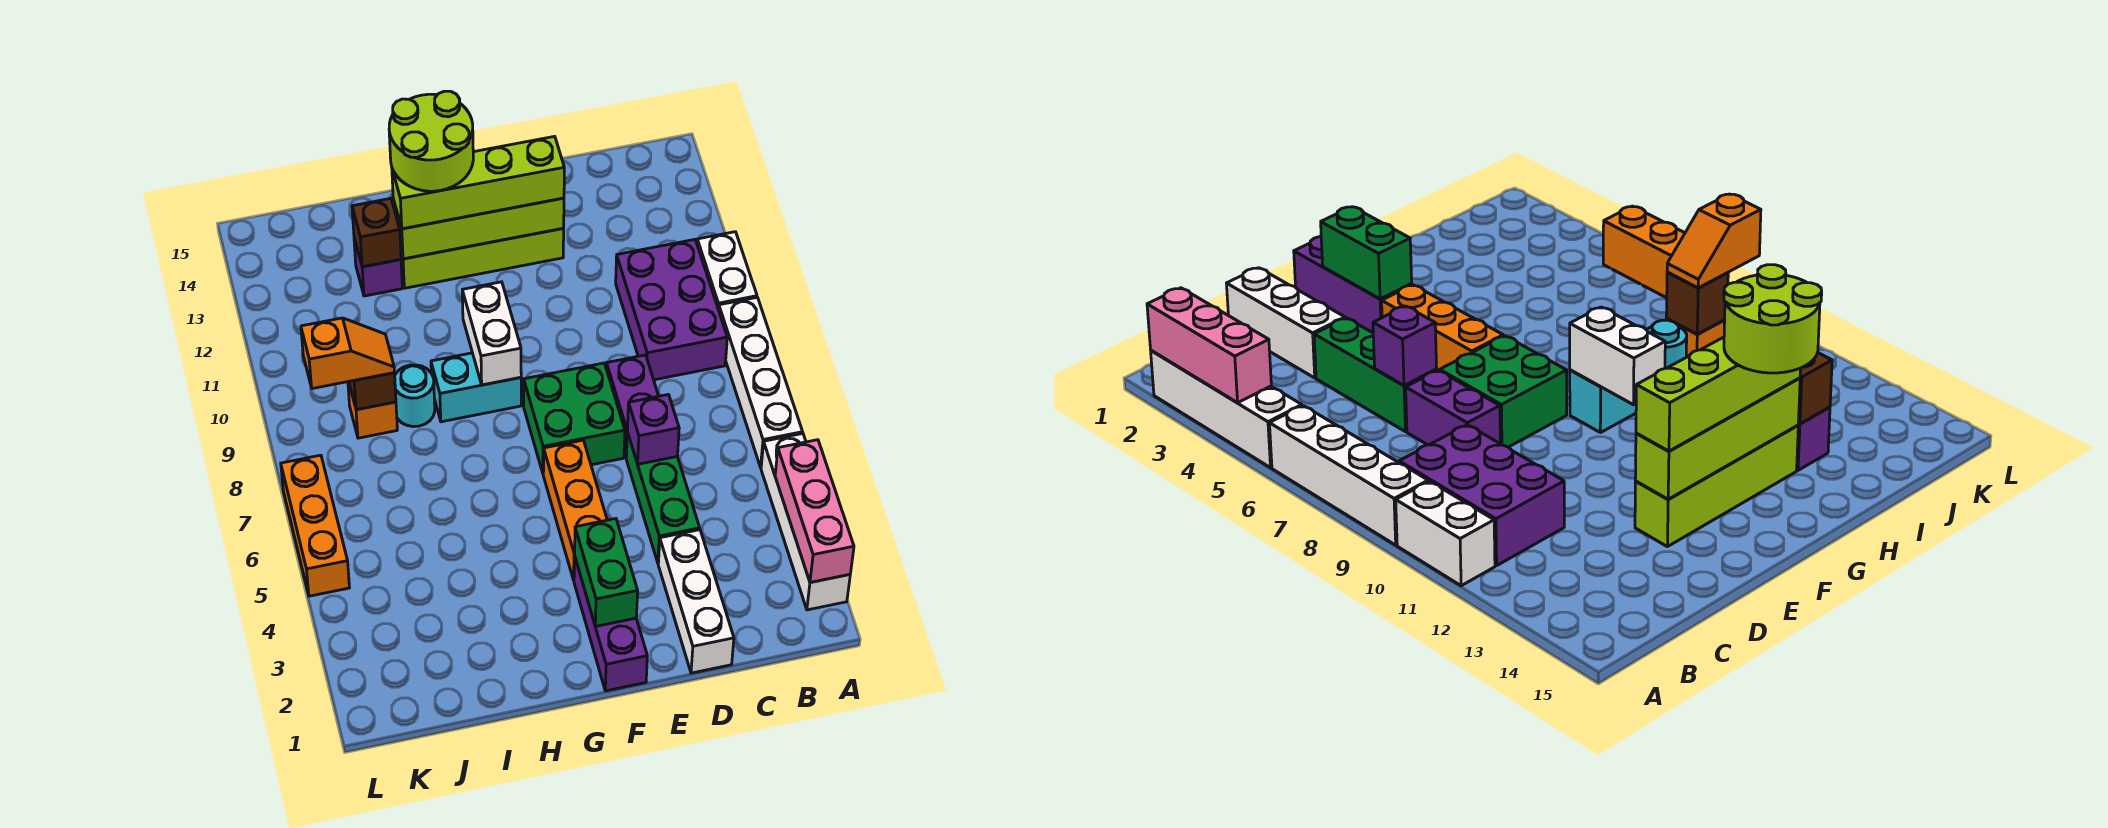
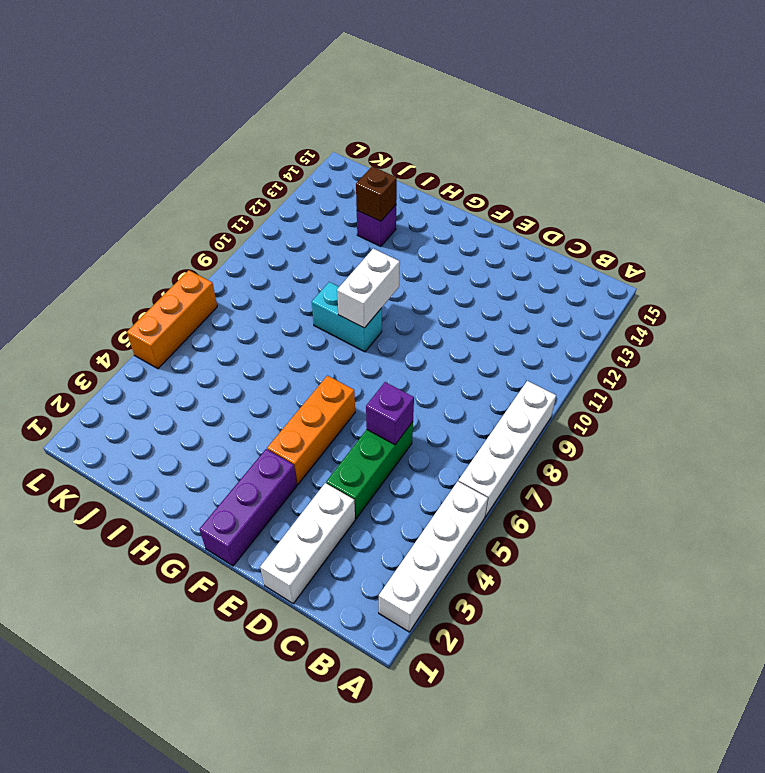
none -> white brick A10:A11 level 1
none -> purple brick B9:C11 level 1
none -> purple brick D7:D8 level 1

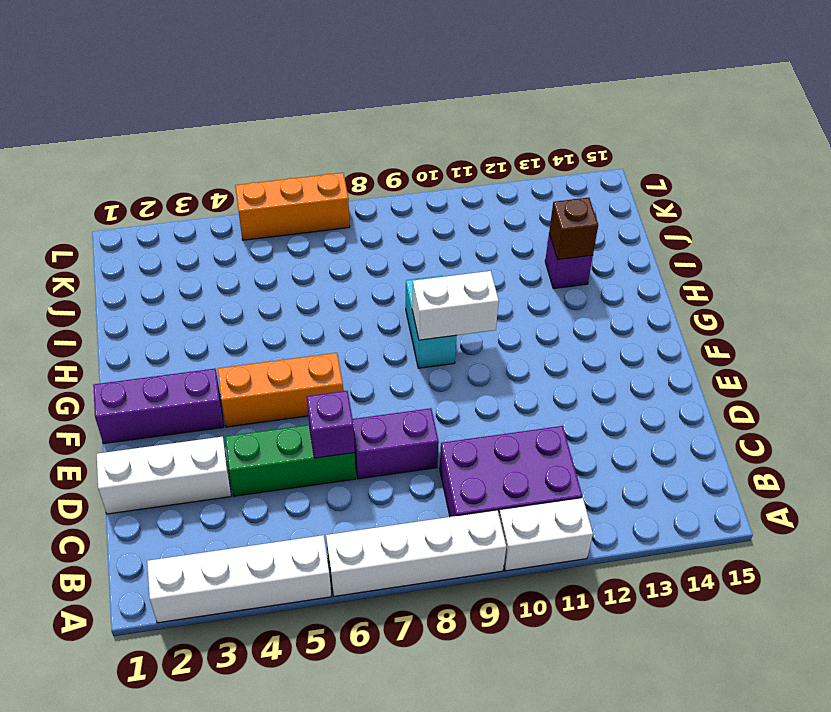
none -> green brick E7:F8 level 1
none -> lime brick E13:H13 level 1
none -> cyan round brick I9 level 1

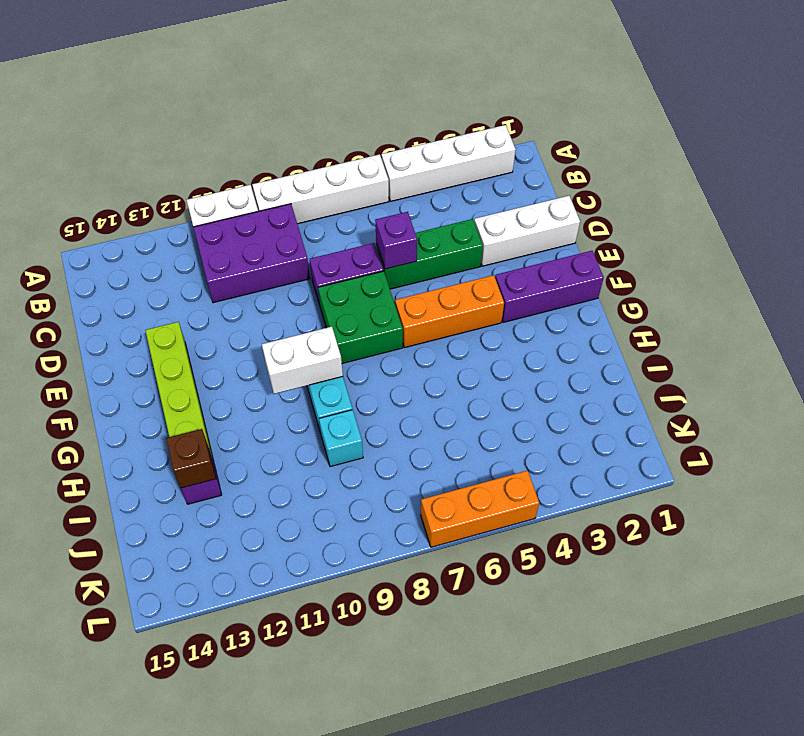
cyan brick I9 level 1 -> cyan round brick I9 level 1
none -> orange brick J9 level 1
none -> pink brick A2:A4 level 2
none -> lime brick E13:H13 level 2

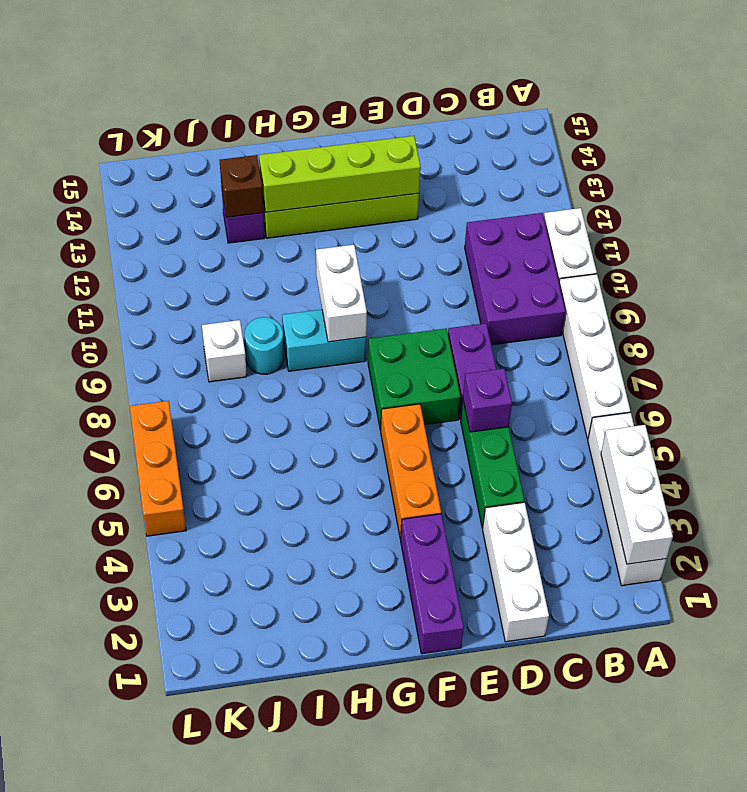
white brick A2:A4 level 2 -> pink brick A2:A4 level 2
white brick J9 level 1 -> orange brick J9 level 1
none -> green brick F2:F3 level 2
none -> brown brick J9 level 2
none -> lime brick E13:H13 level 3

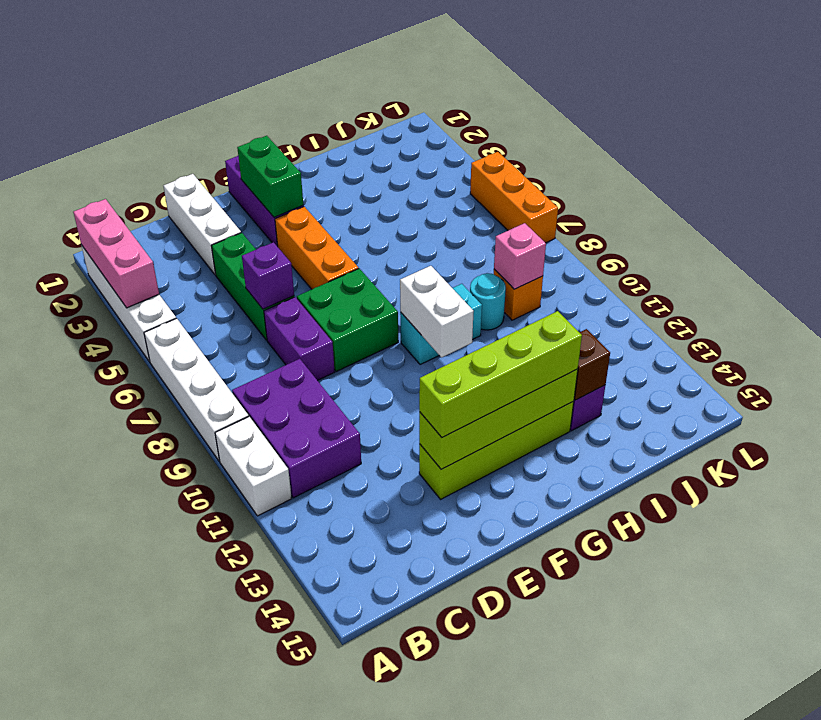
pink brick J9 level 2 -> brown brick J9 level 2
none -> orange slope J9:K9 level 3 top K
none -> lime round brick G13:H14 level 4

